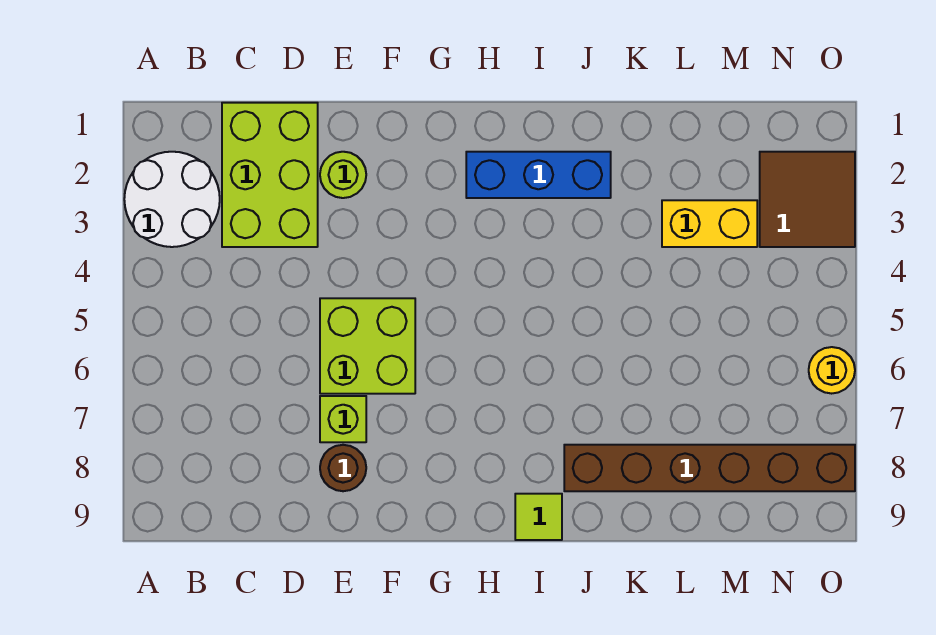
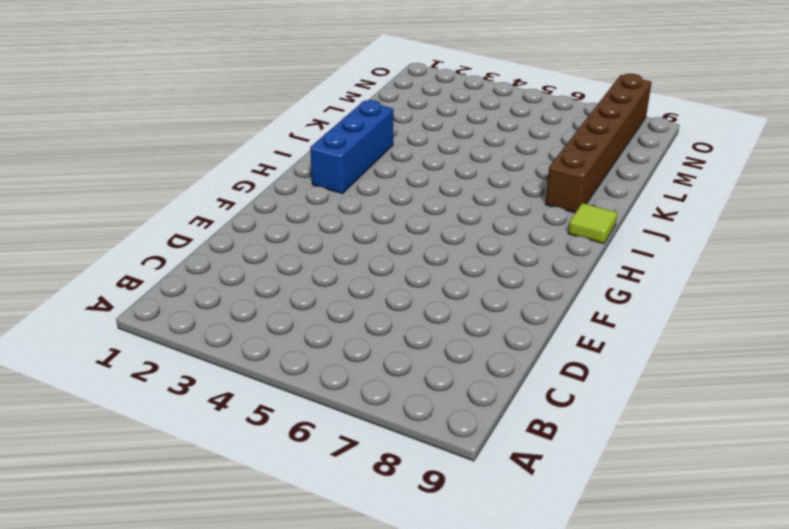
none -> white round brick A2:B3 level 1
none -> lime brick C1:D3 level 1
none -> lime round brick E2 level 1

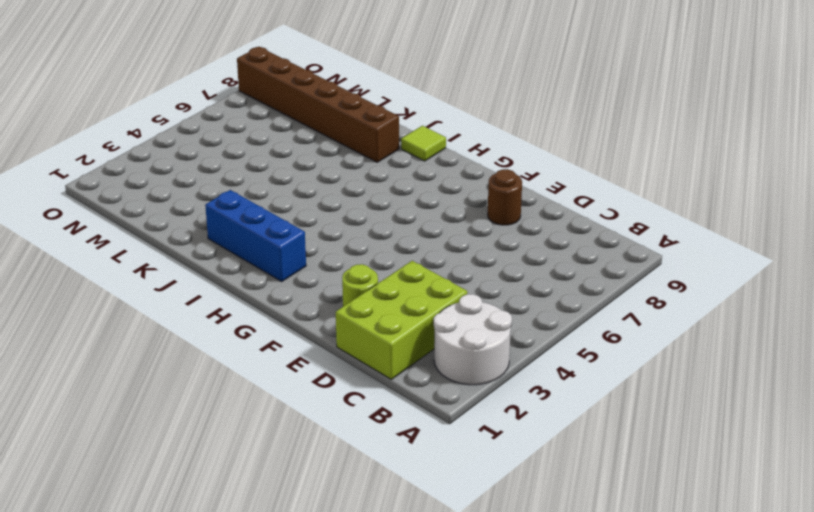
none -> lime brick E5:F6 level 1
none -> lime brick E7 level 1
none -> yellow brick L3:M3 level 1

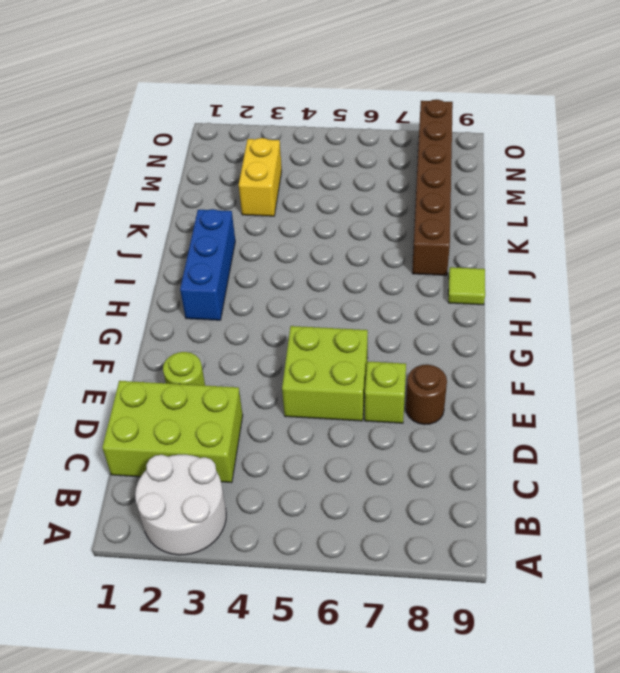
none -> brown tile N2:O3 level 1
none -> yellow round brick O6 level 1

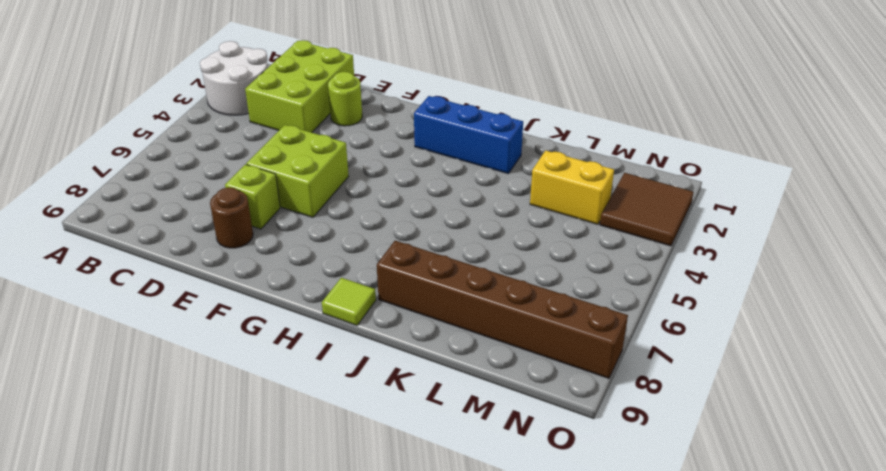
none -> yellow round brick O6 level 1

